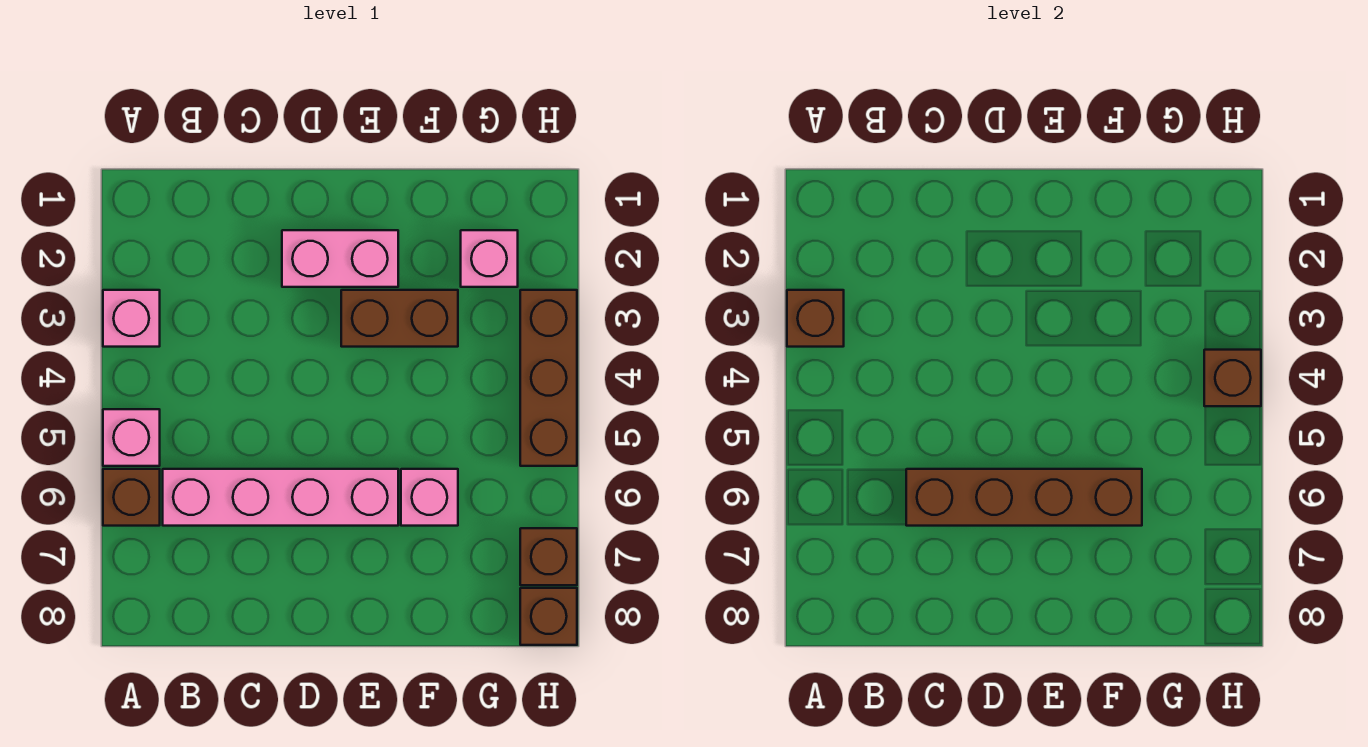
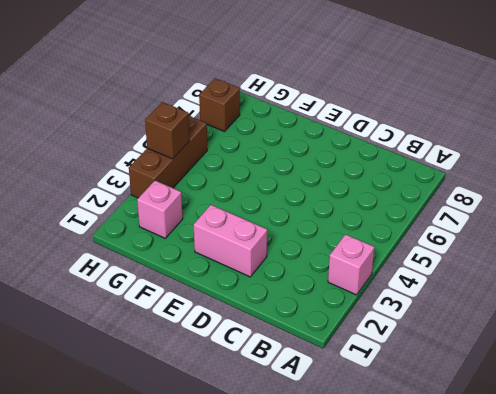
none -> pink brick A5 level 1
none -> brown brick A6 level 1
none -> pink brick B6:E6 level 1

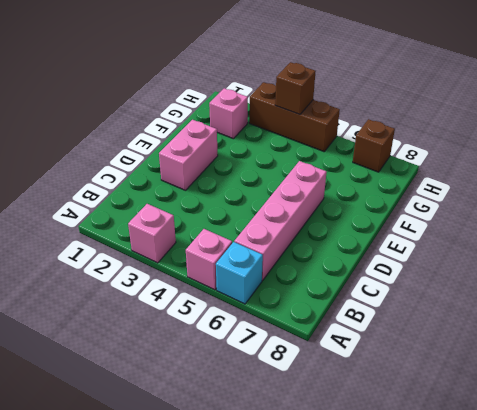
cyan brick A6 level 1 -> brown brick A6 level 1
none -> brown brick E3:F3 level 1
none -> pink brick F6 level 1
none -> brown brick H8 level 1

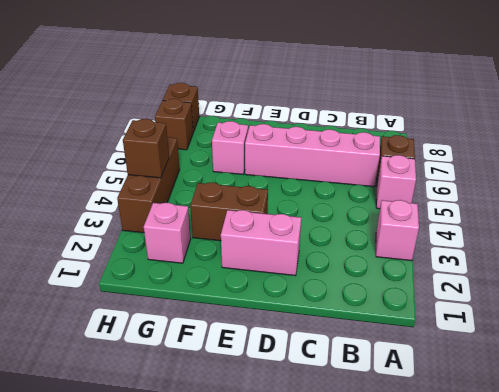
none -> brown brick A3 level 2
none -> brown brick C6:F6 level 2

